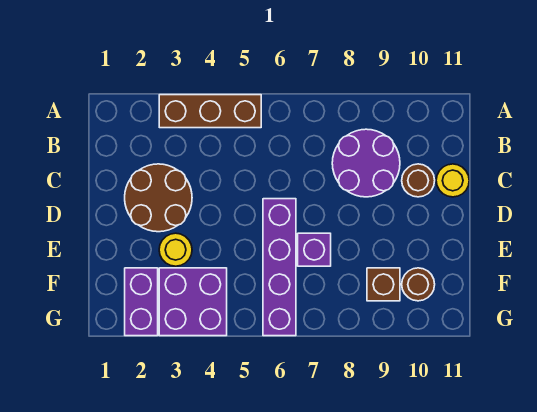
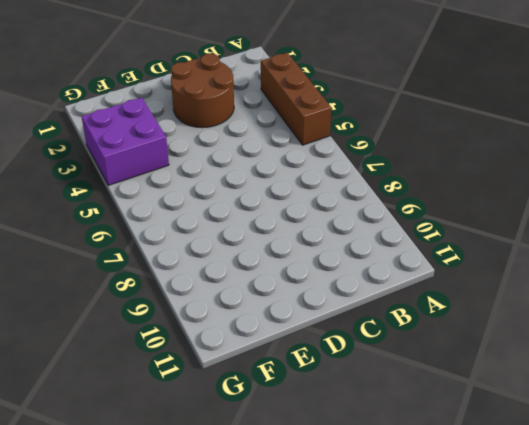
none -> purple round brick B8:C9 level 1
none -> brown round brick C10 level 1
none -> yellow round brick C11 level 1

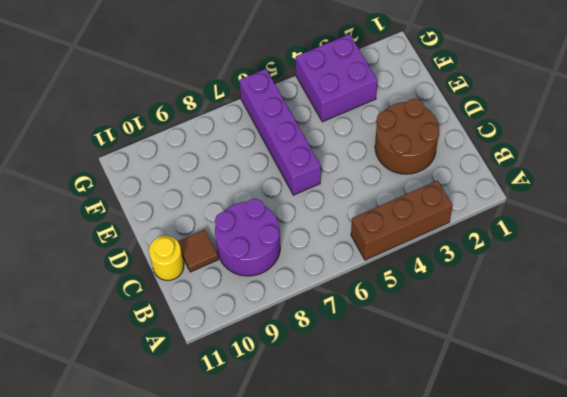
brown tile C10 level 1 -> brown round brick C10 level 1
none -> yellow round brick E3 level 1
none -> purple brick E7 level 1
none -> purple brick F2:G2 level 1

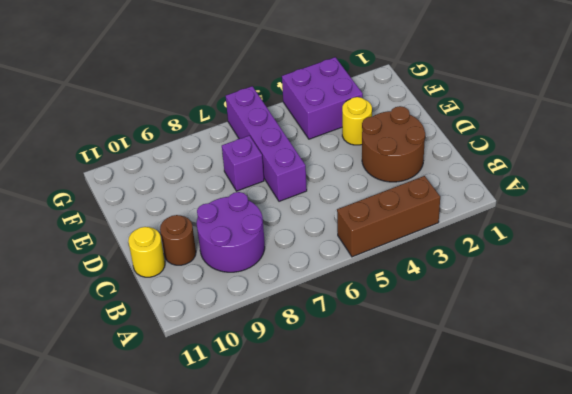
none -> purple brick F2:G2 level 1
none -> brown brick F9 level 1
none -> brown round brick F10 level 1

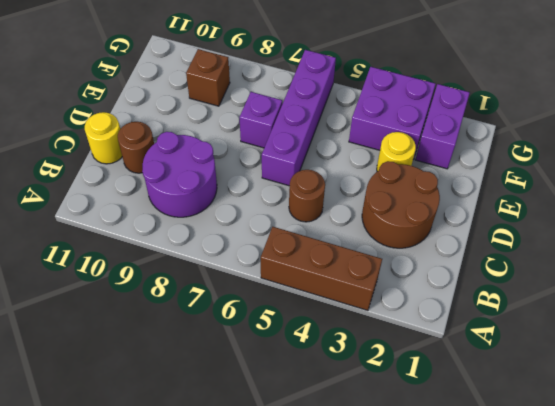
brown round brick C5 level 1 -> brown round brick F10 level 1

